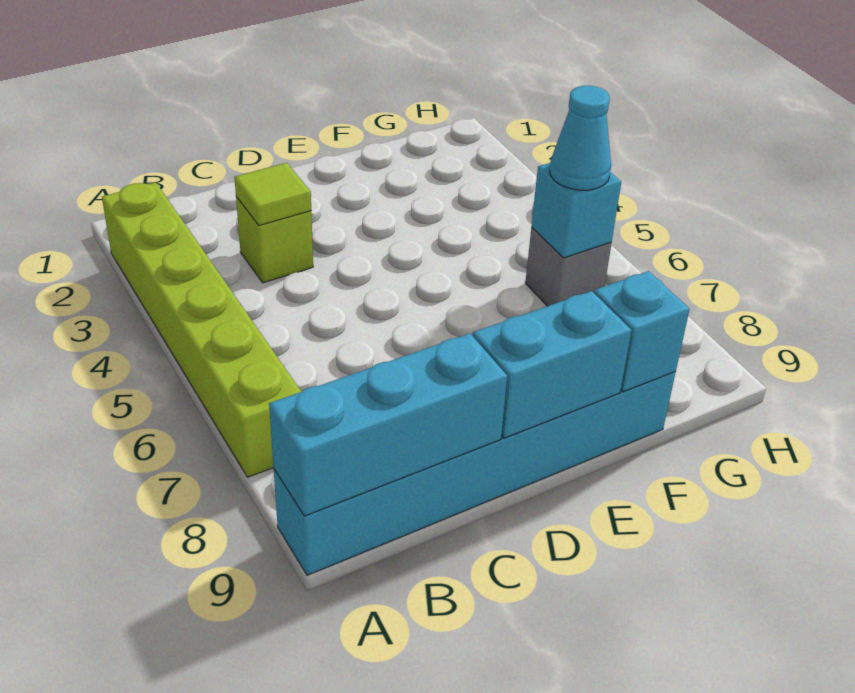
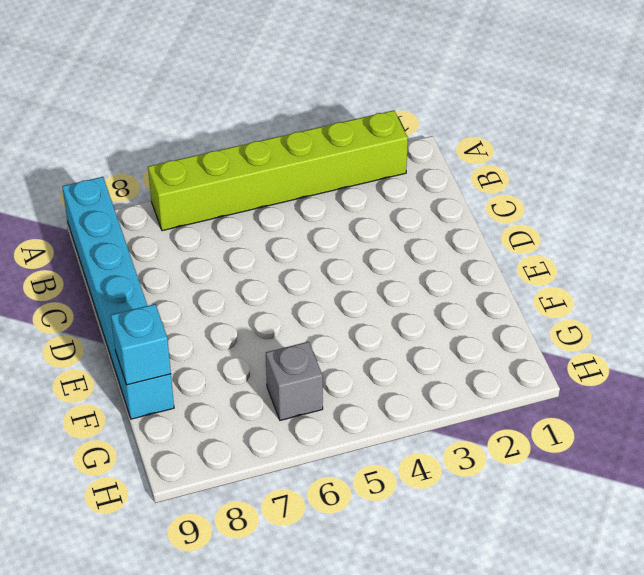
none -> lime brick C3 level 1
none -> cyan brick A9:C9 level 2

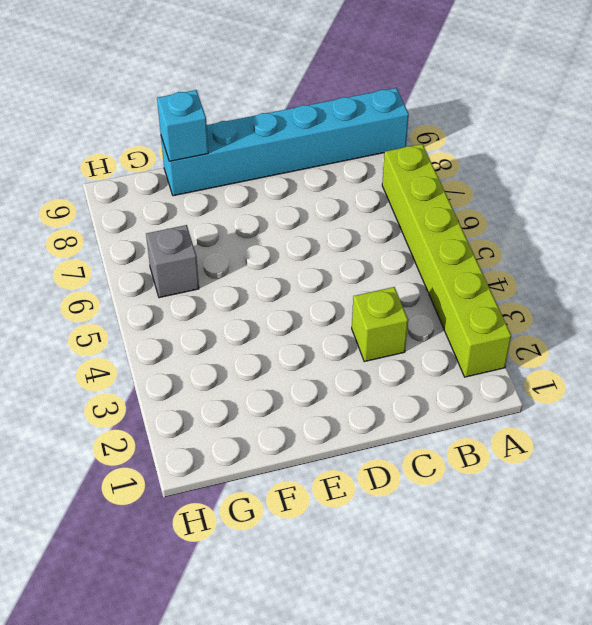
none -> cyan brick A9:C9 level 2
none -> lime tile C3 level 2

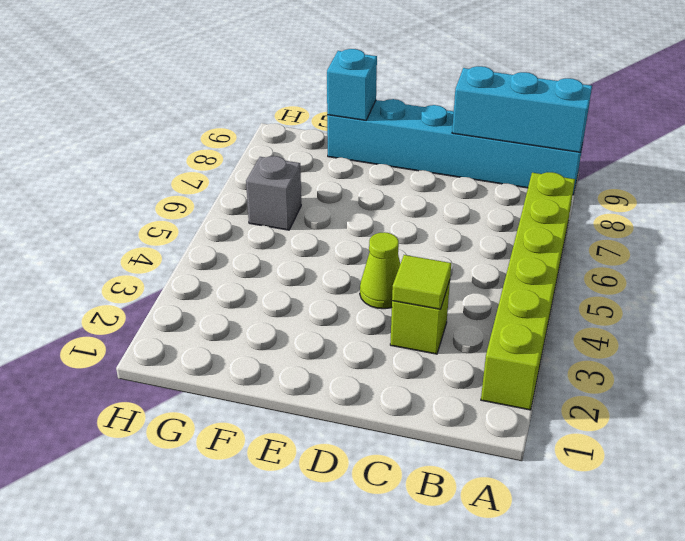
lime cone D4 level 1 -> none
none -> cyan brick D9:E9 level 2
none -> cyan brick G6 level 2

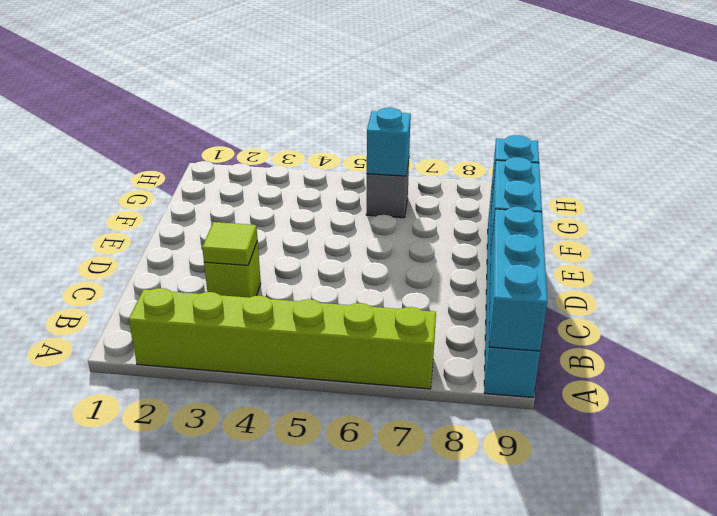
none -> cyan cone G6 level 3

